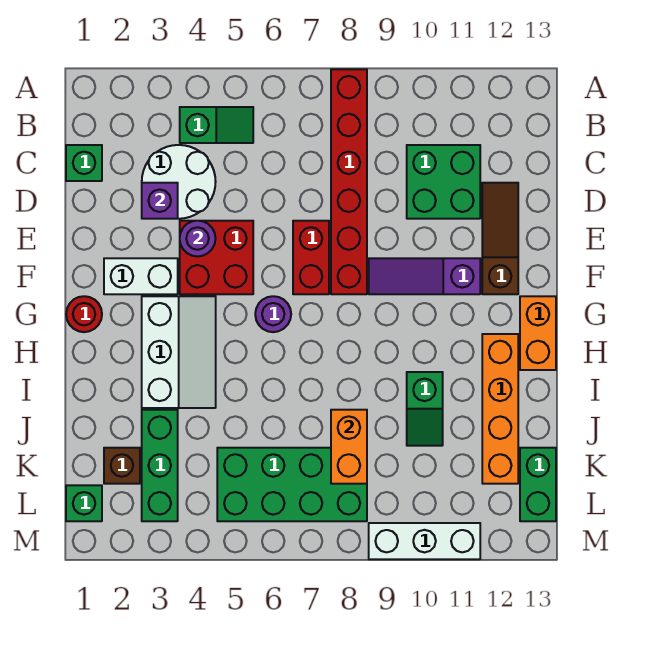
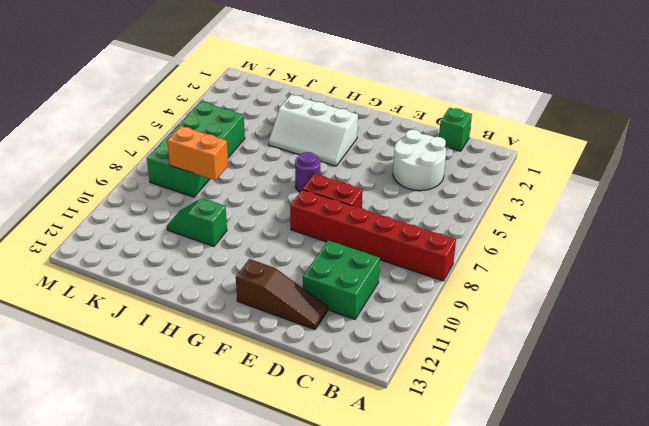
none -> green slope B4:B5 level 1 top 4
none -> red brick E4:F5 level 1
none -> white brick F2:F3 level 1

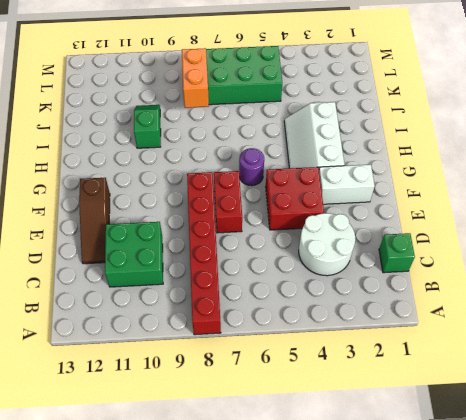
none -> green slope B4:B5 level 1 top 4
none -> purple slope F9:F11 level 1 top 11
none -> red round brick G1 level 1

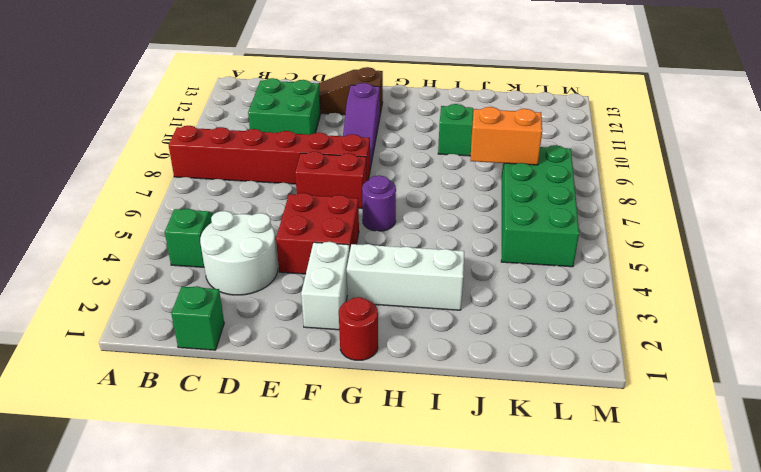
none -> orange brick G13:H13 level 1
none -> orange brick H12:K12 level 1
none -> green brick J3:L3 level 1

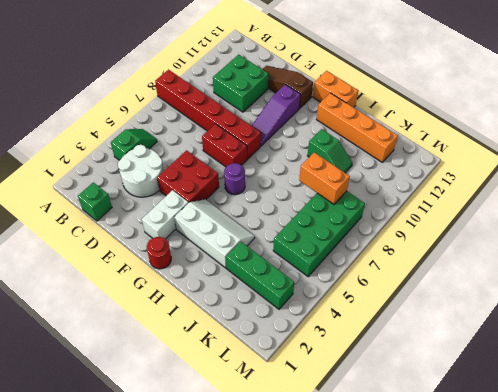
none -> brown brick K2 level 1
none -> green brick K13:L13 level 1
none -> green brick L1 level 1

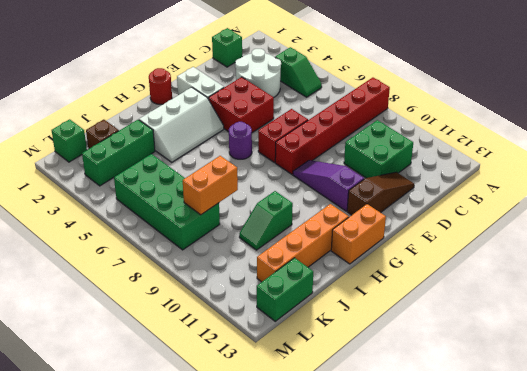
none -> white brick M9:M11 level 1
none -> purple brick D3 level 2
none -> purple round brick E4 level 2

